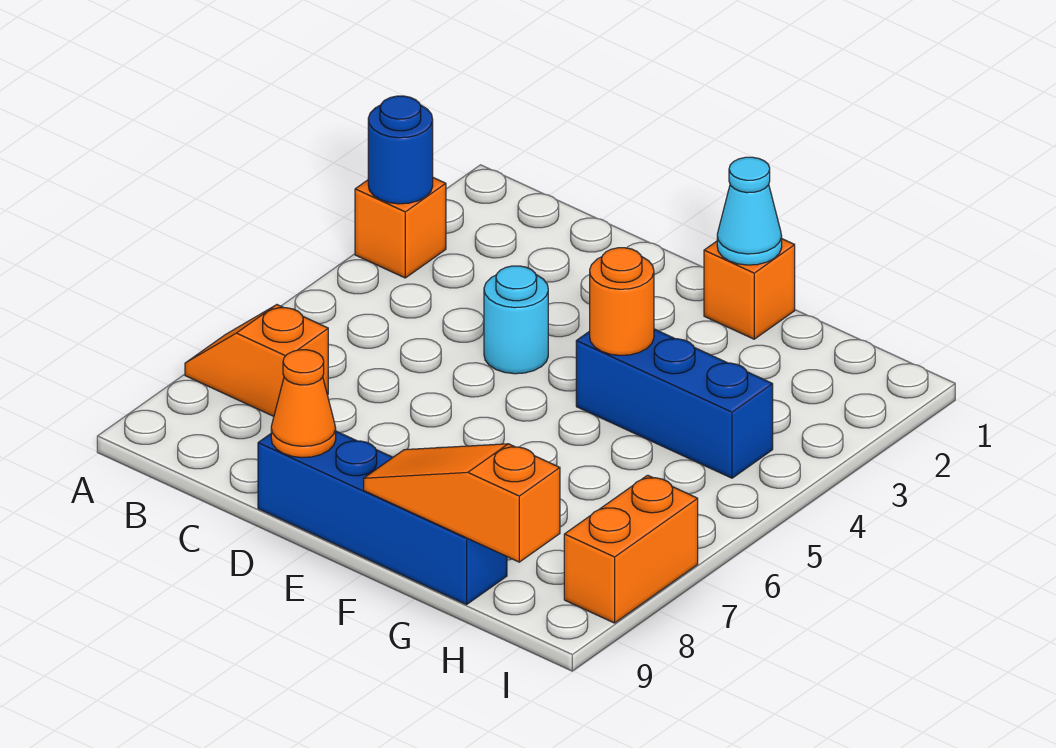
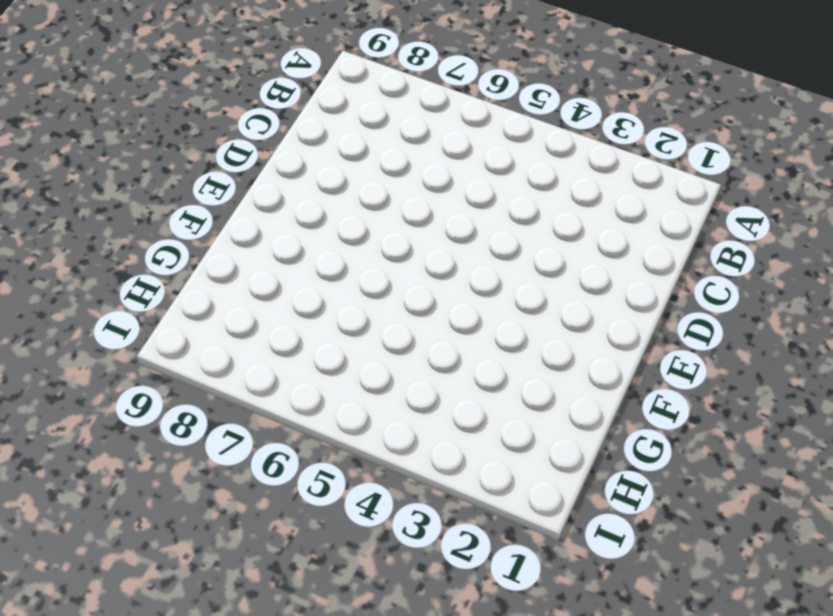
none -> orange brick A3 level 1
none -> orange slope A7:B7 level 1 top B
none -> cyan round brick D4 level 1

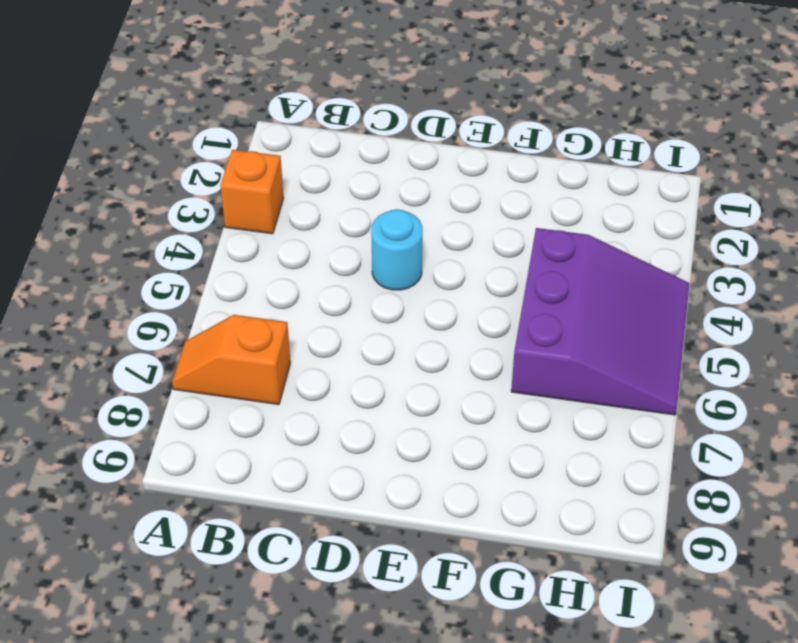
purple slope G4:I6 level 1 top G -> blue brick F4:H4 level 1
none -> blue brick D9:G9 level 1
none -> orange brick F1 level 1
none -> orange brick I7:I8 level 1

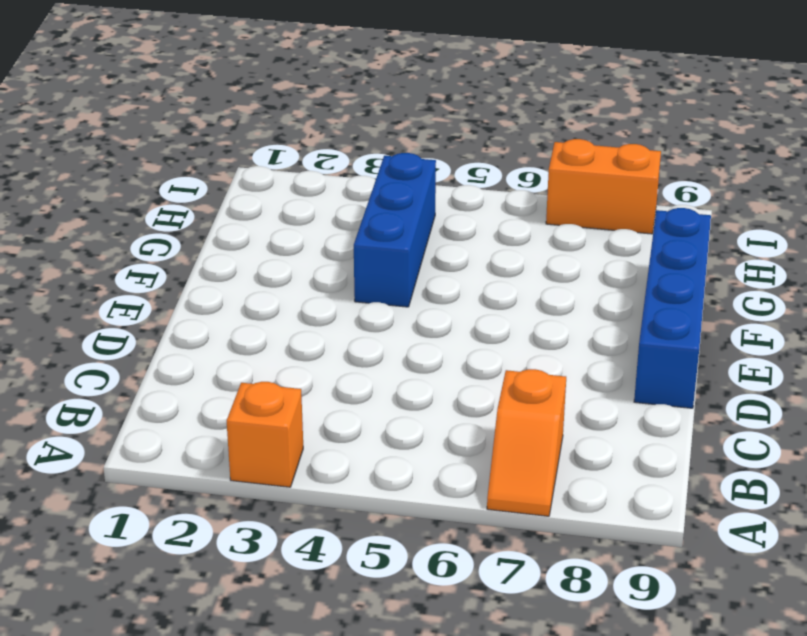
none -> cyan round brick D4 level 1
none -> orange brick F1 level 1
none -> blue round brick A3 level 2

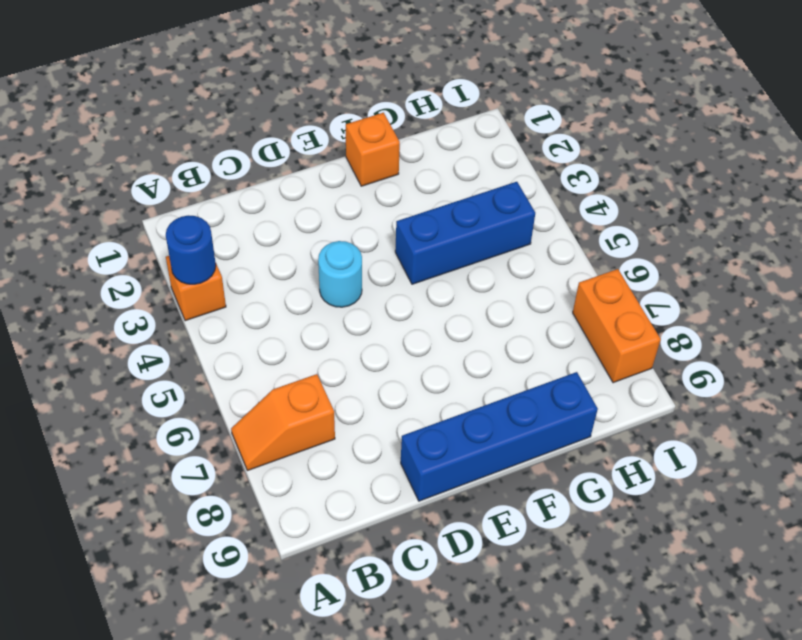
none -> orange cone D9 level 2
none -> cyan cone F1 level 2
none -> orange round brick F4 level 2

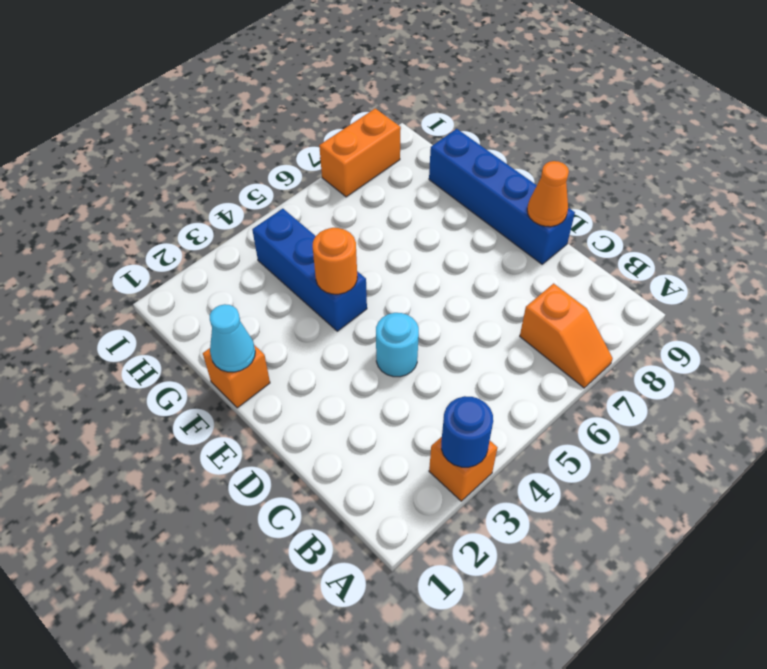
none -> orange slope F9:H9 level 2 top H

